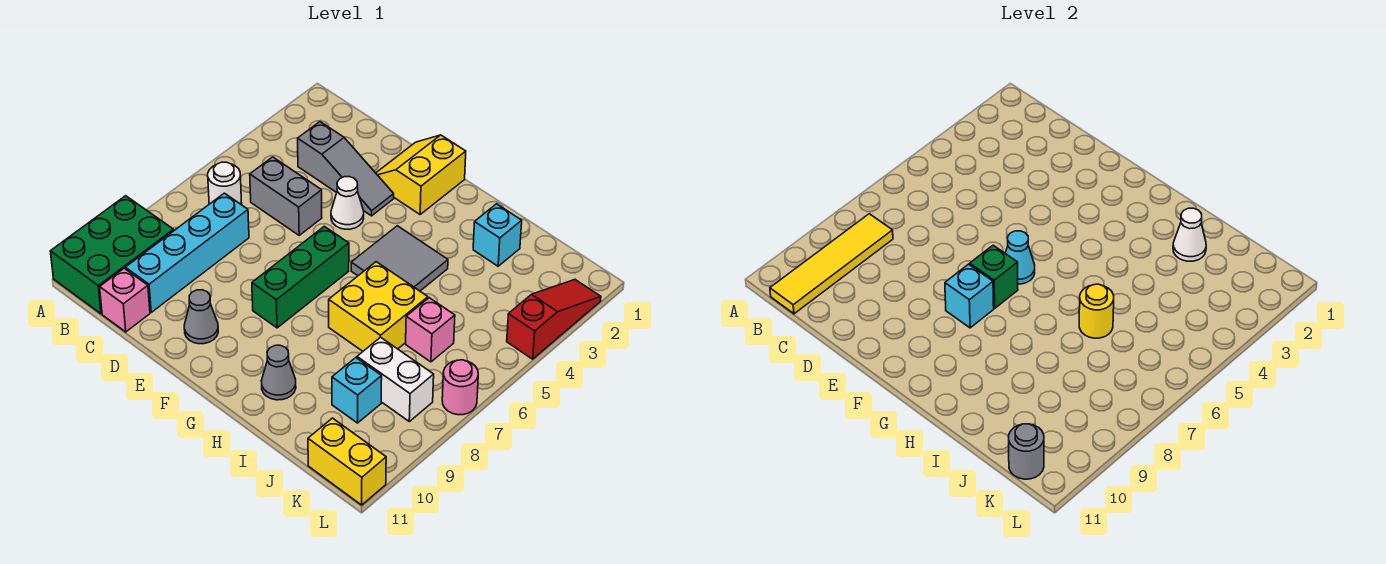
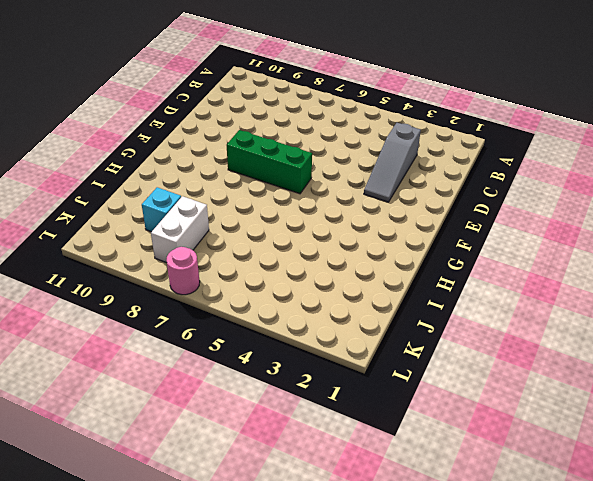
none -> green brick A9:B11 level 1
none -> white round brick B6 level 1
none -> grey brick C5:D5 level 1

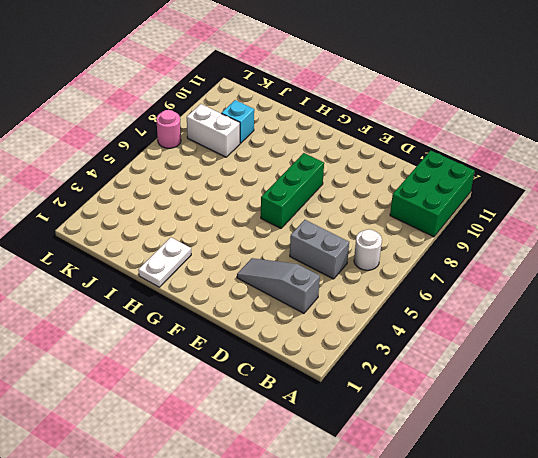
white plate H1:H2 level 1 -> none
none -> cyan brick C7:C10 level 1
none -> pink brick C11 level 1
none -> yellow slope E1:F2 level 1 top F

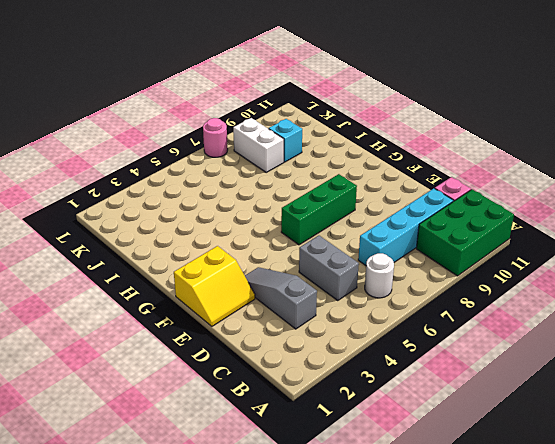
none -> white cone E4 level 1
none -> grey cone E10 level 1
none -> grey tile G4:H5 level 1

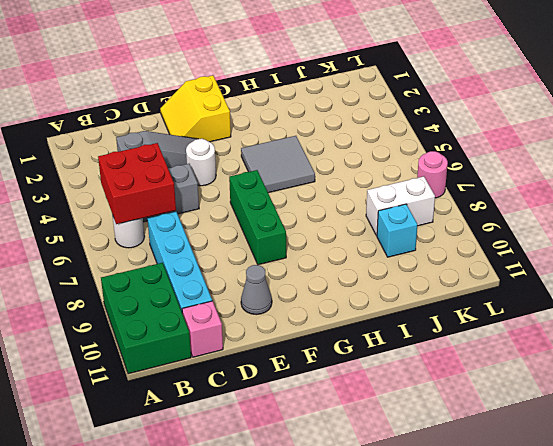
red brick B5:C6 level 2 -> none
white round brick E4 level 1 -> white cone E4 level 1
none -> yellow brick H6:I7 level 1
none -> grey cone H10 level 1
none -> cyan brick I2 level 1

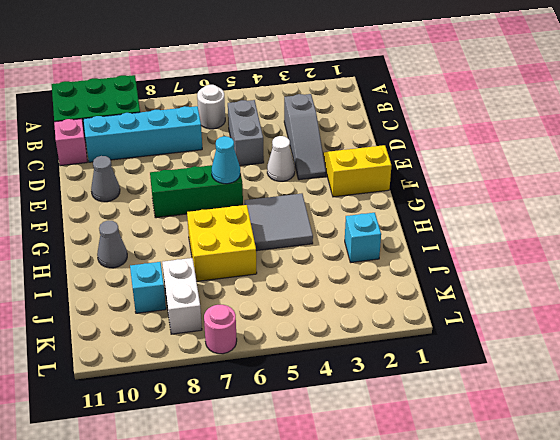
none -> pink brick J6 level 1
none -> yellow brick K11:L11 level 1
none -> red slope L2:L4 level 1 top 4

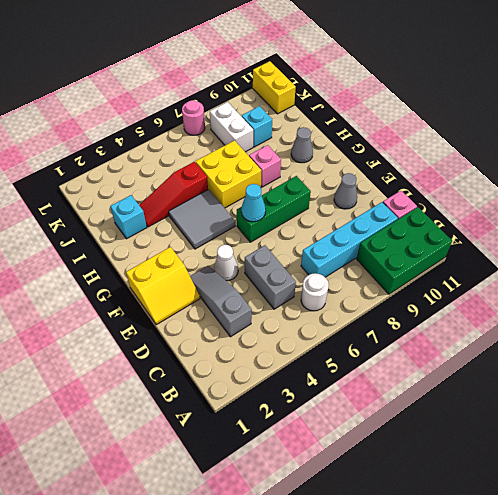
pink brick H8 level 1 -> pink brick J6 level 1
red slope I3:I5 level 1 top 5 -> red slope L2:L4 level 1 top 4
none -> yellow tile B8:B11 level 2
none -> green brick F7 level 2
none -> cyan brick F8 level 2

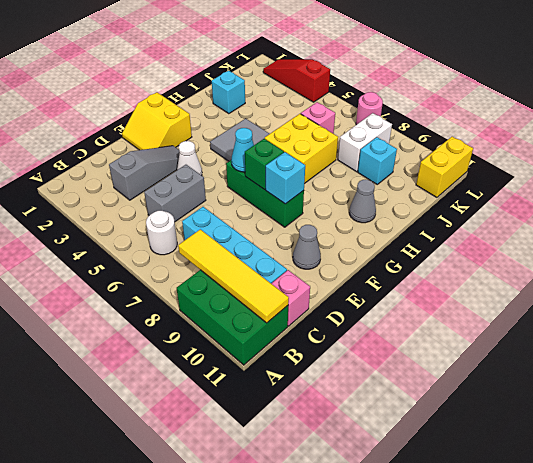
none -> white cone I2 level 2
none -> yellow round brick I6 level 2
none -> grey round brick K11 level 2

